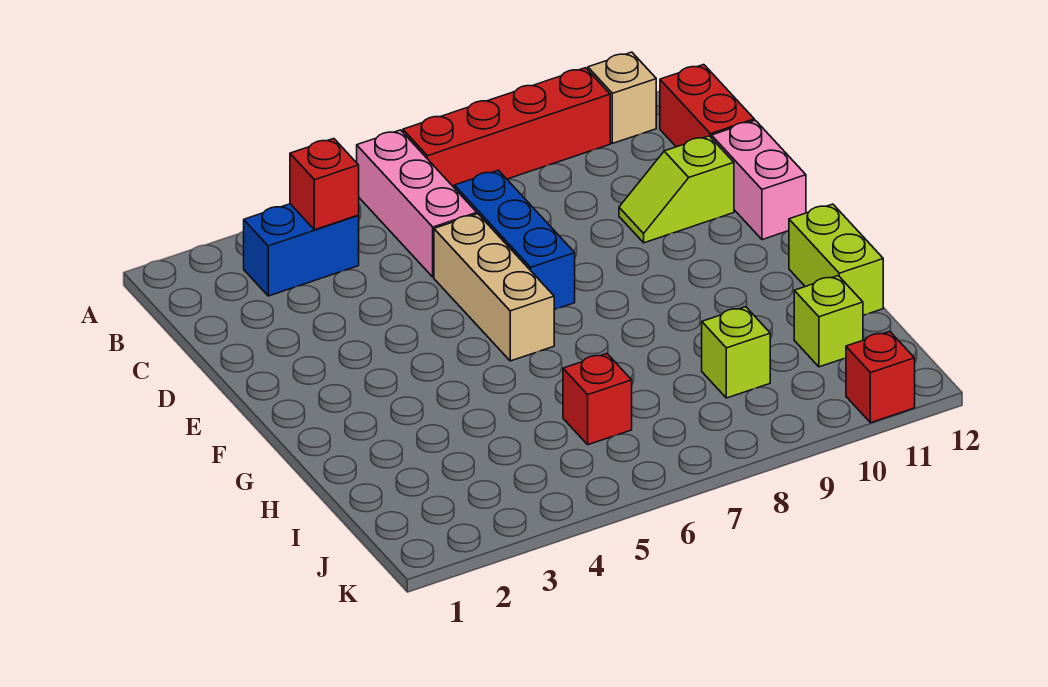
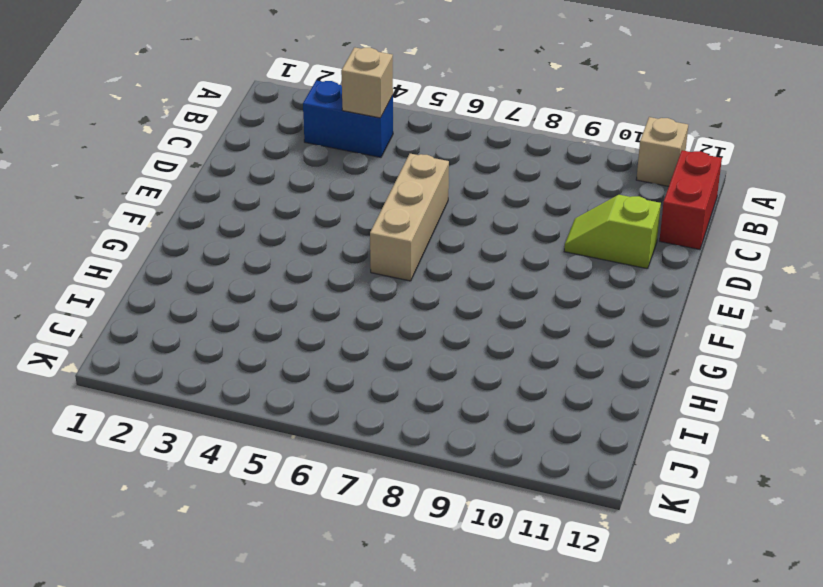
tan brick B4 level 2 -> red brick B4 level 2
none -> pink brick A6:C6 level 1
none -> red brick A7:A10 level 1
none -> blue brick C7:E7 level 1

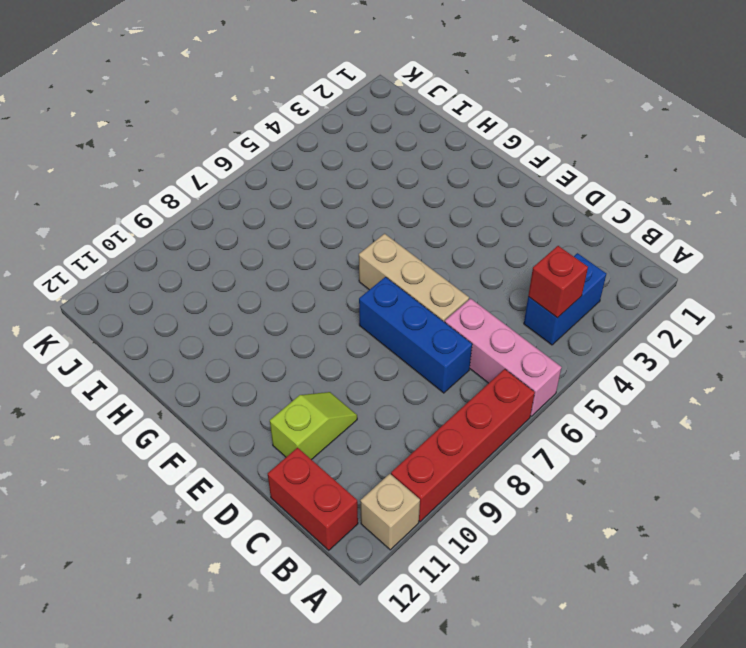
none -> pink brick D12:E12 level 1
none -> lime brick G12:H12 level 1
none -> red brick I6 level 1

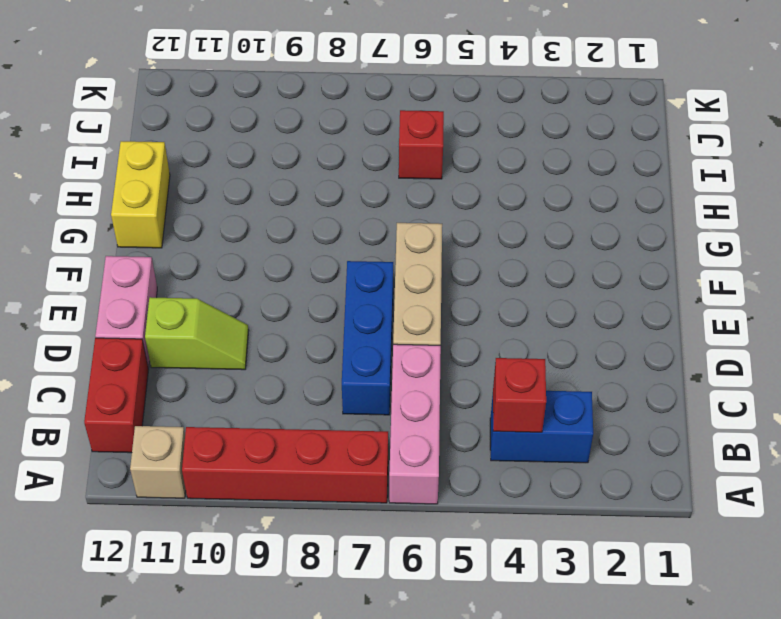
yellow brick G12:H12 level 1 -> lime brick G12:H12 level 1
none -> lime brick I9 level 1
none -> lime brick I11 level 1
none -> red brick K11 level 1

